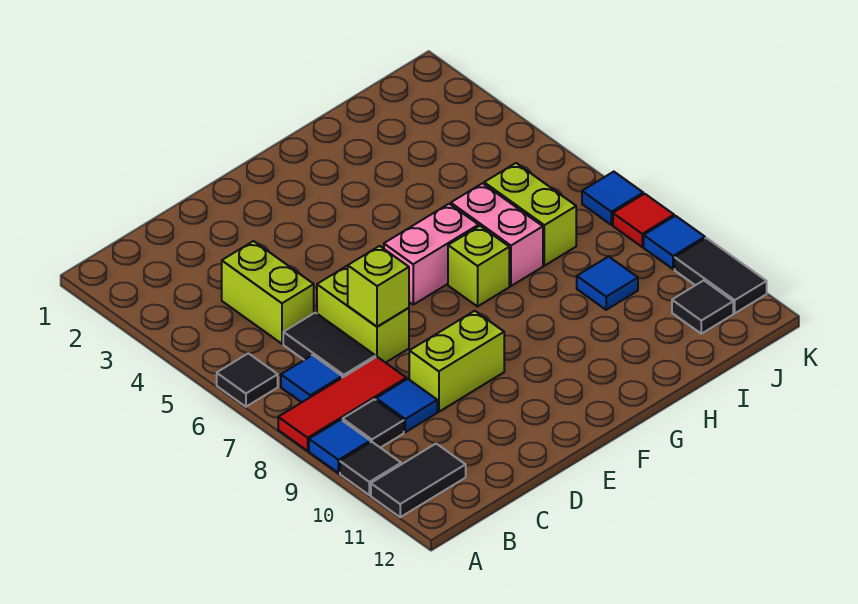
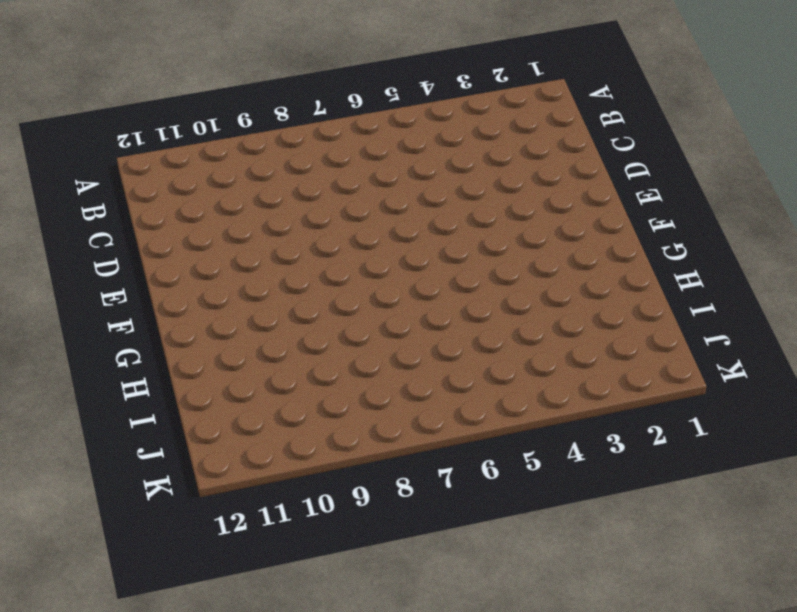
none -> black tile A6 level 1
none -> red tile A8:C8 level 1
none -> blue tile A9 level 1

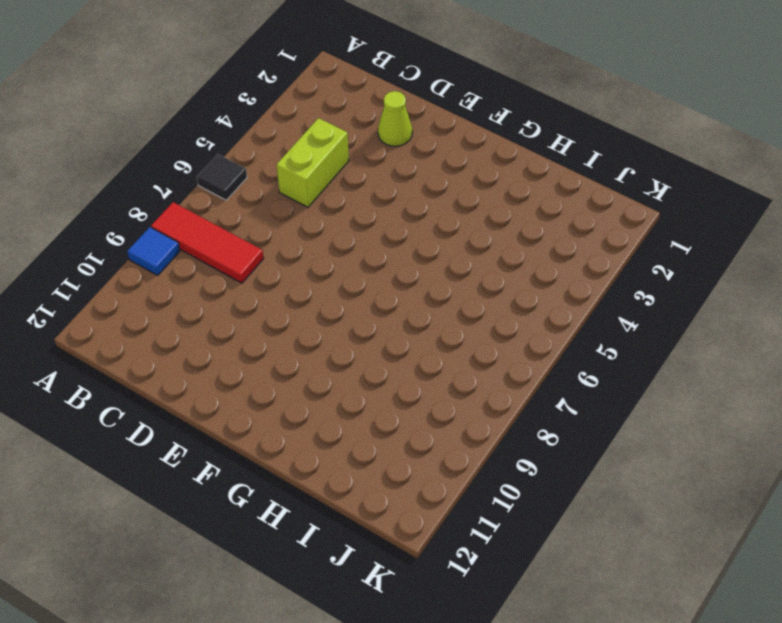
lime cone D2 level 1 -> none
none -> black tile A10 level 1
none -> black tile A11:B11 level 1
none -> blue tile B7 level 1

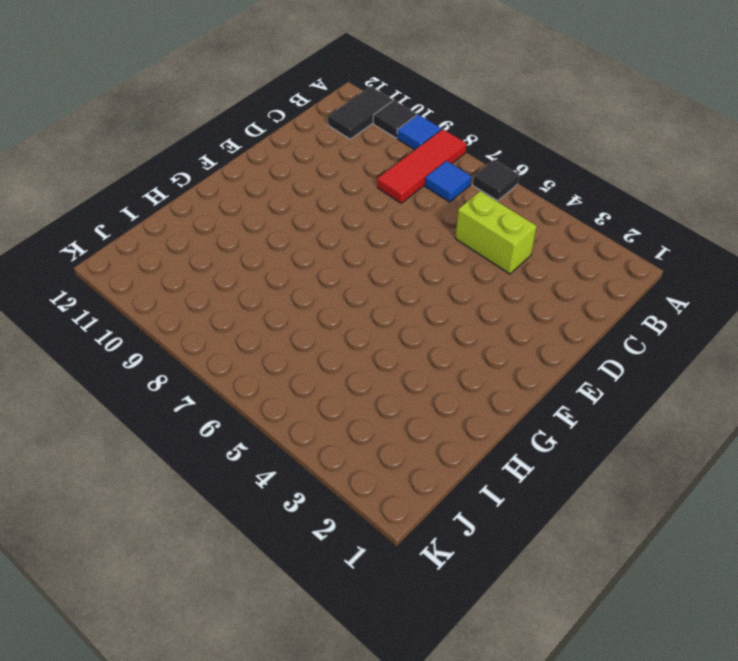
none -> black tile B9 level 1
none -> black tile C6:C7 level 1
none -> blue tile C9 level 1

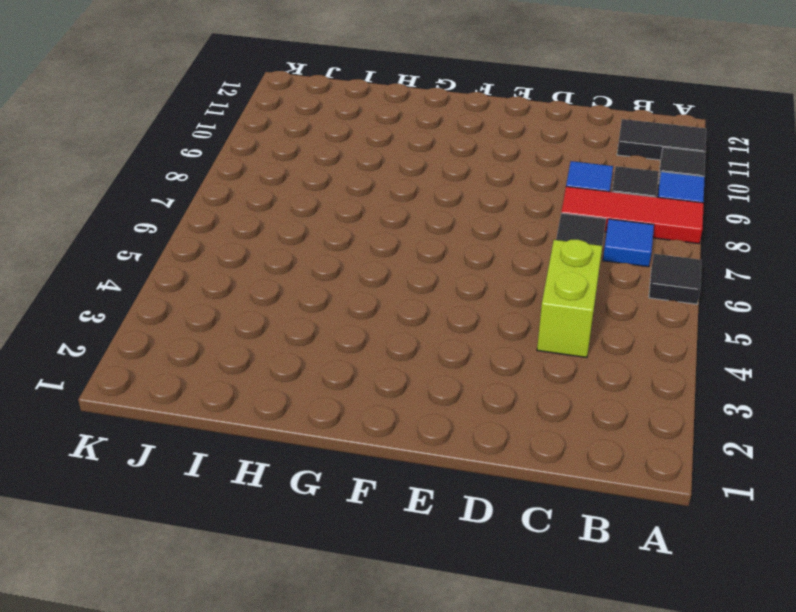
none -> lime brick D6:D7 level 1
none -> lime brick D9:E9 level 1
none -> pink brick F6:G6 level 1

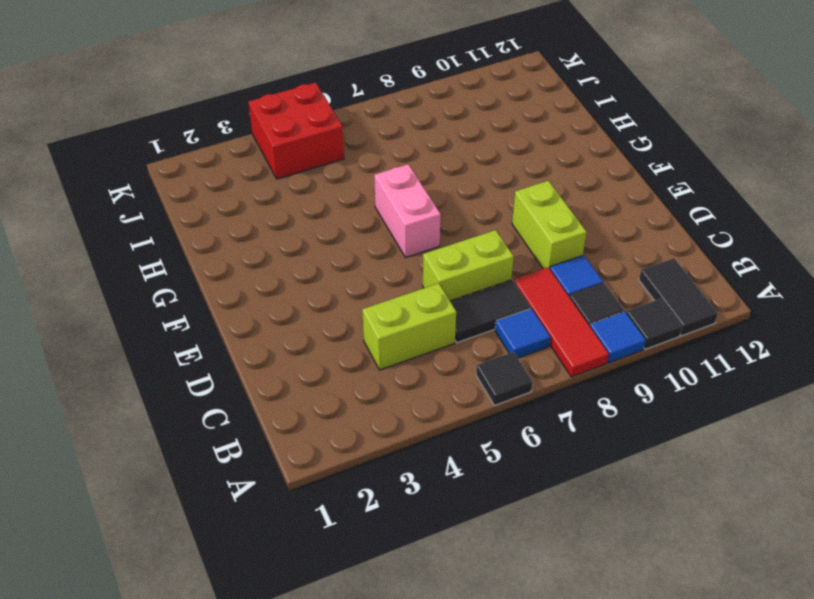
red brick J4:K5 level 1 -> none
none -> lime brick G7 level 1
none -> pink brick H6:H7 level 1
none -> lime brick I6:I7 level 1

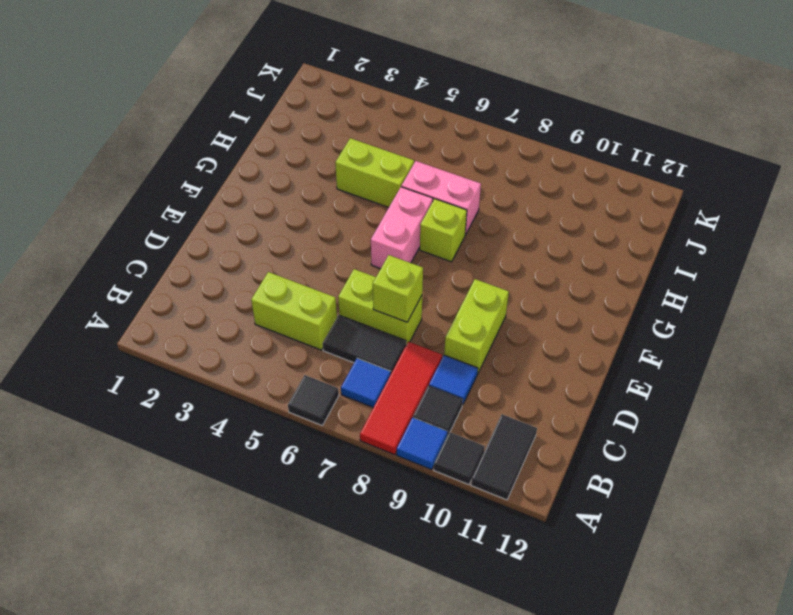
lime brick H4:H5 level 1 -> lime brick I6:I7 level 1
none -> blue tile I9 level 1
none -> black tile J11 level 1
none -> blue tile K7 level 1

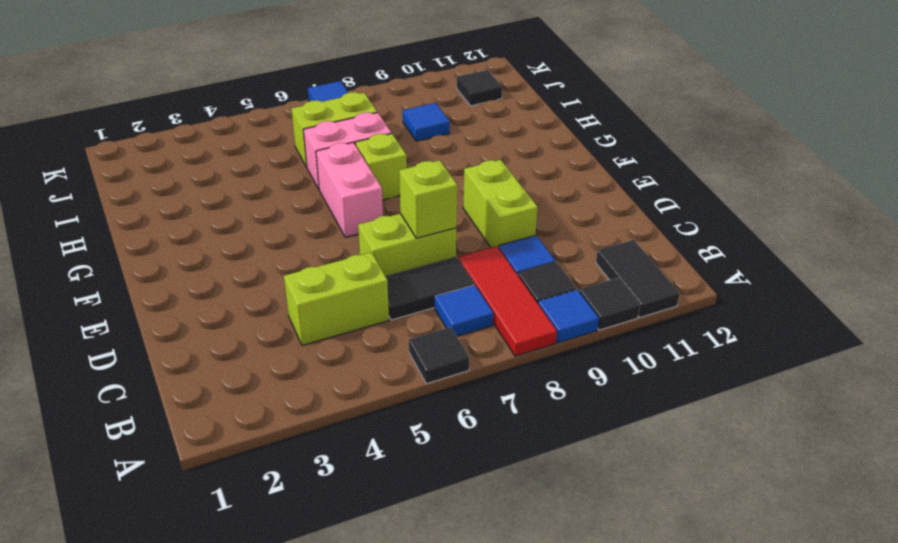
none -> red tile K8 level 1
none -> blue tile K9 level 1
none -> black tile K10:K11 level 1

